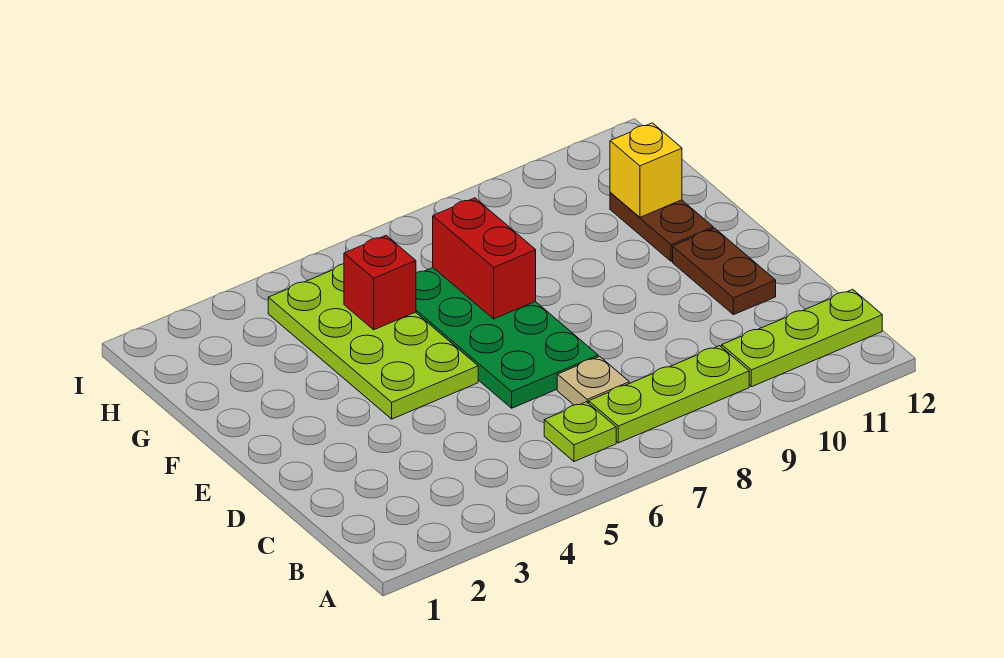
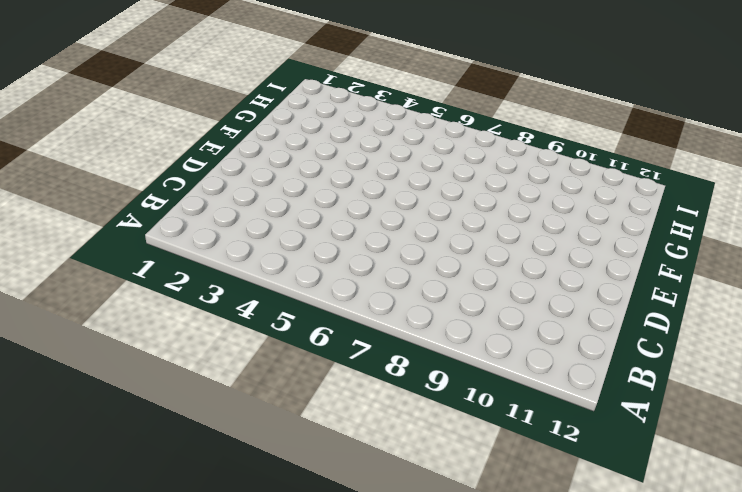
none -> lime plate B6 level 1
none -> lime plate B7:B9 level 1

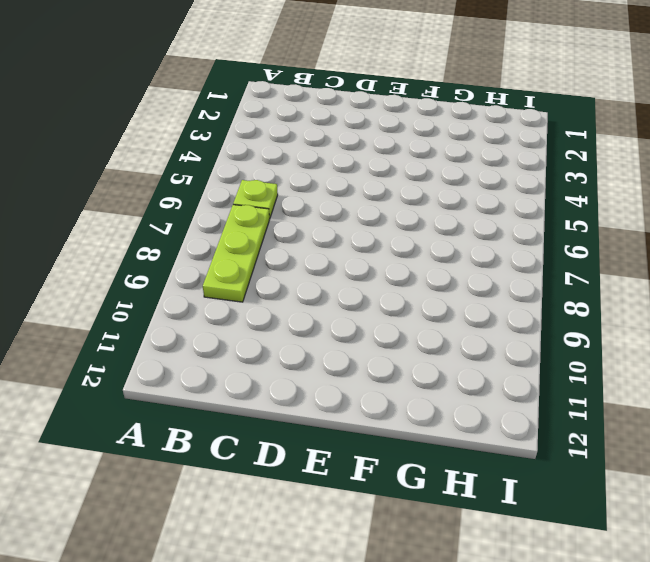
none -> lime plate B10:B12 level 1
none -> tan plate C7 level 1

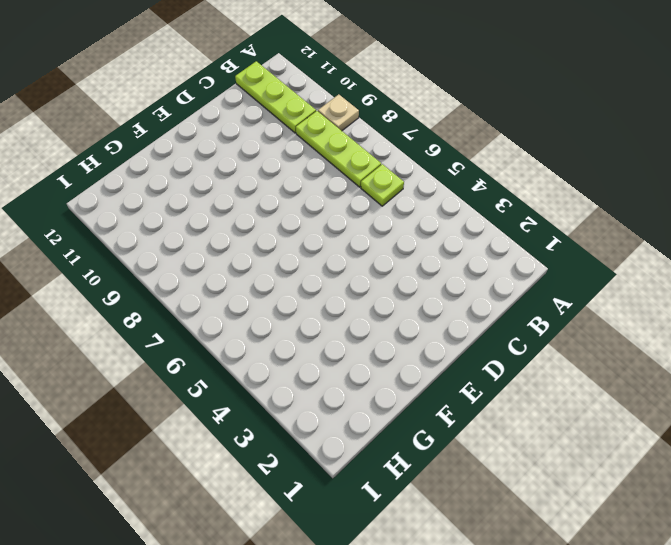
tan plate A9 level 1 -> tan plate C7 level 1
none -> green plate D6:G7 level 1
none -> brown plate D11:E11 level 1

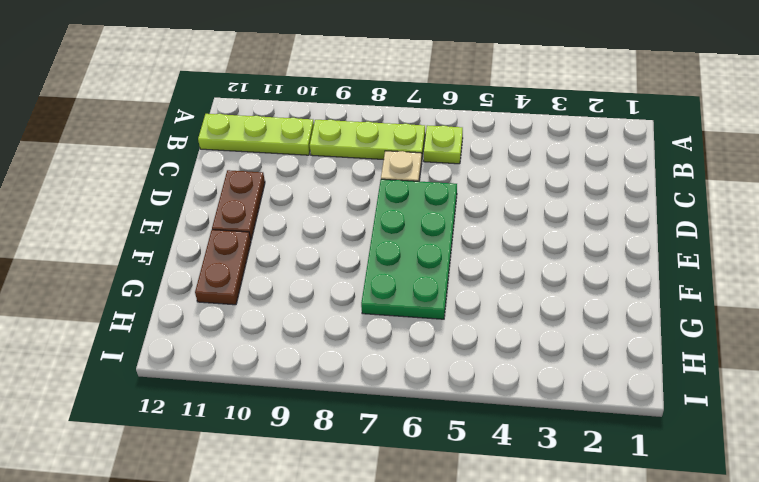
none -> lime plate E4:H5 level 1
none -> red brick F7:G7 level 2

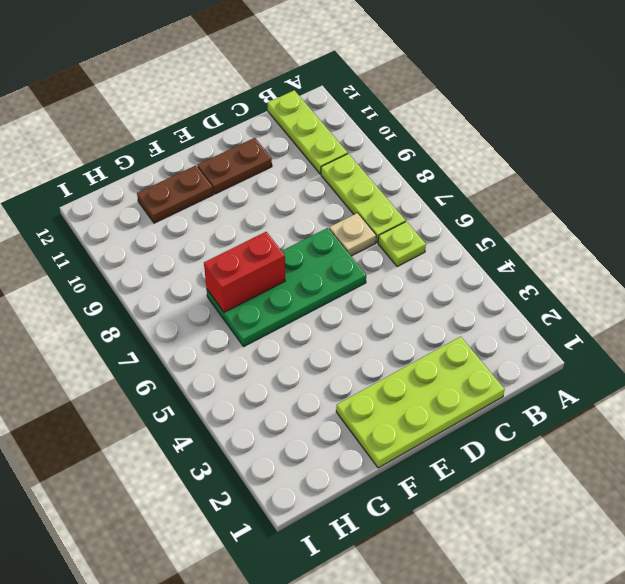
lime plate C1:F2 level 1 -> lime plate E4:H5 level 1
none -> red brick G5 level 2
none -> yellow brick G11 level 2

